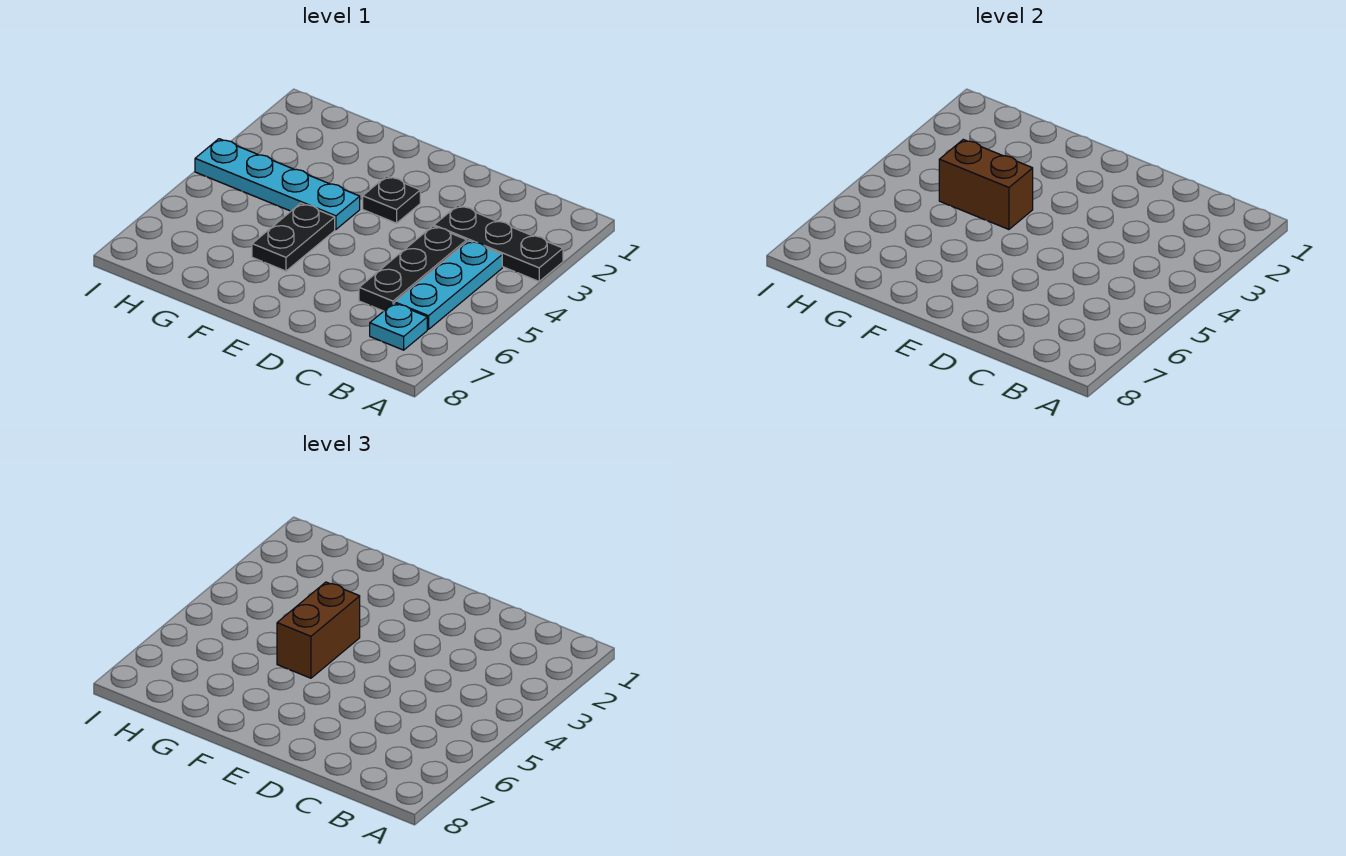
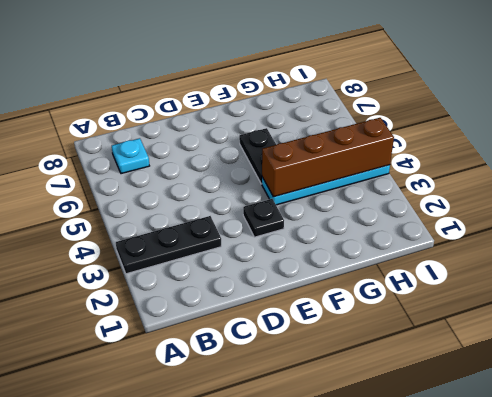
brown brick F4:I4 level 2 -> brown brick F4:G4 level 2
none -> cyan plate B4:B6 level 1
none -> black plate C4:C6 level 1

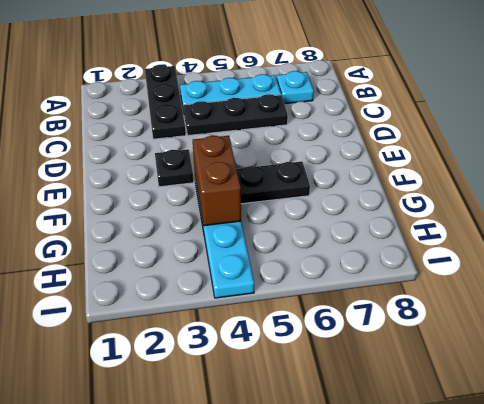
none -> brown brick F4:F5 level 3

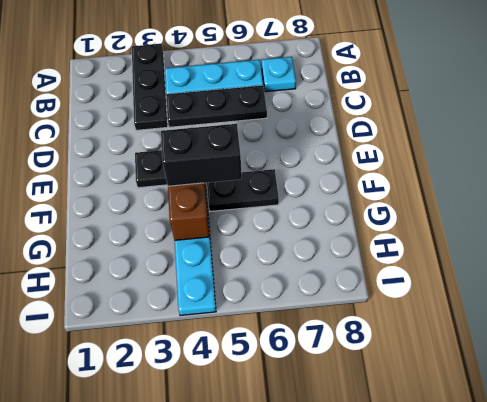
black brick F4:F5 level 3 -> brown brick F4:F5 level 3

